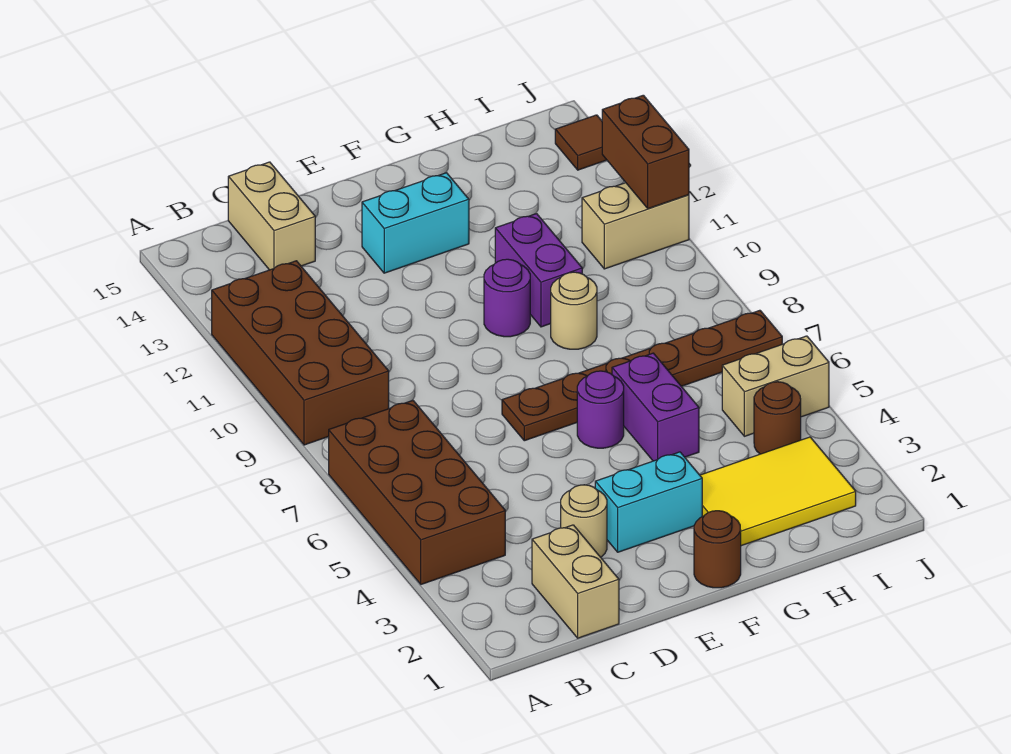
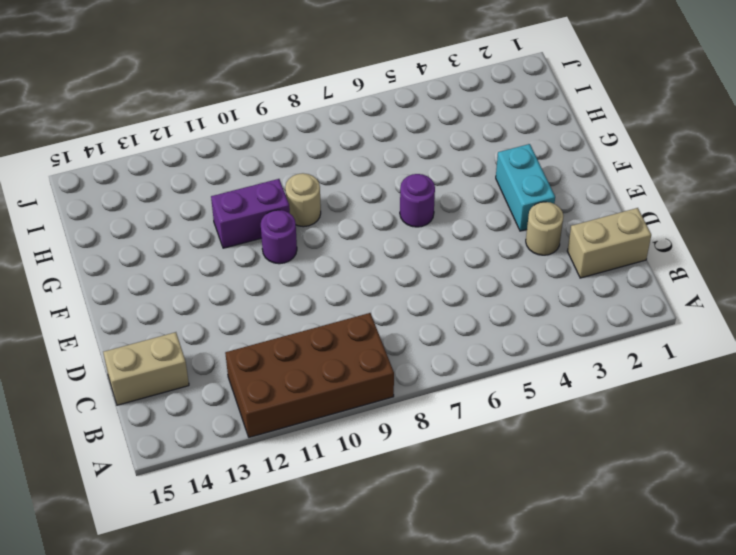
none -> brown brick A4:B7 level 1
none -> brown plate E7:J7 level 1
none -> cyan brick E13:F13 level 1

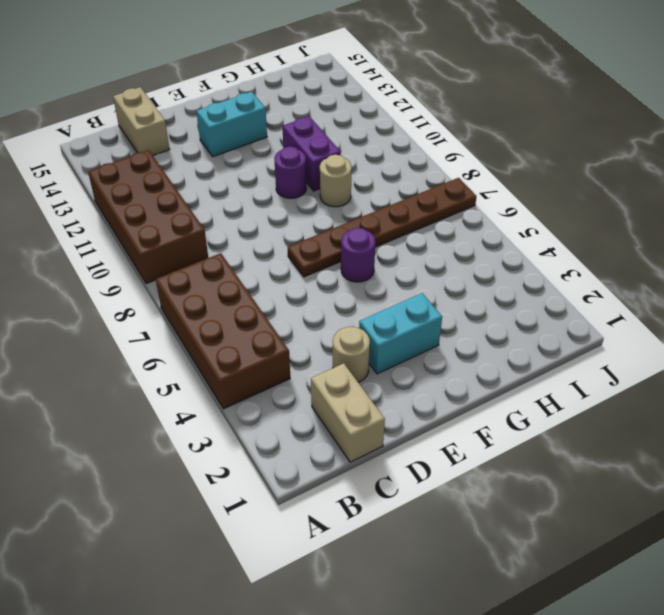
none -> brown round brick F1 level 1
none -> yellow tile G2:I3 level 1
none -> purple brick G5:G6 level 1

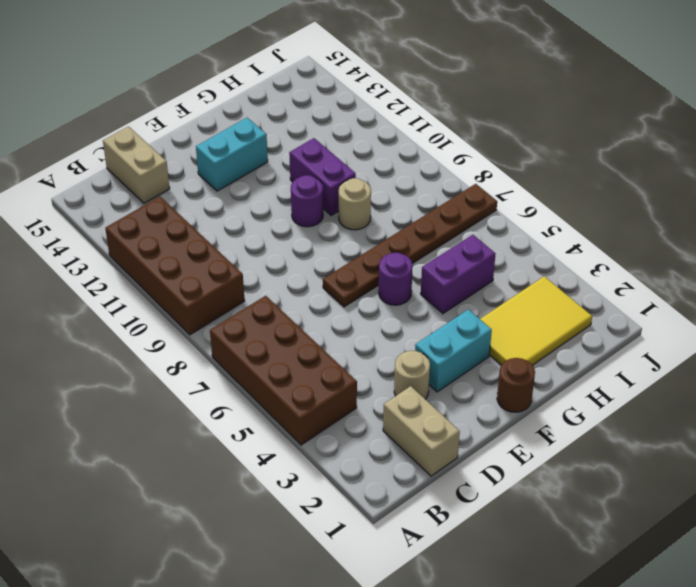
purple brick G5:H5 level 1 -> purple brick G5:G6 level 1
none -> brown round brick I4 level 1
none -> tan brick I5:J5 level 1
none -> tan brick I11:J11 level 1

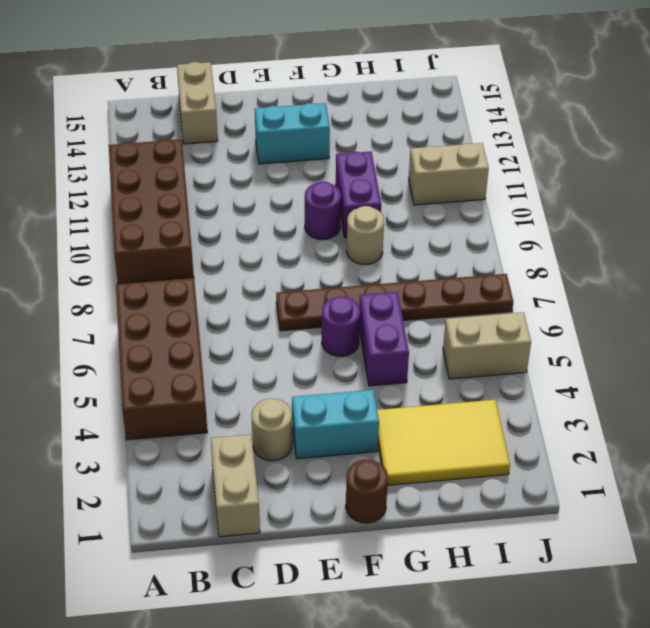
none -> brown round brick I4 level 1
none -> brown tile J14 level 1
none -> brown brick J11:J12 level 2

